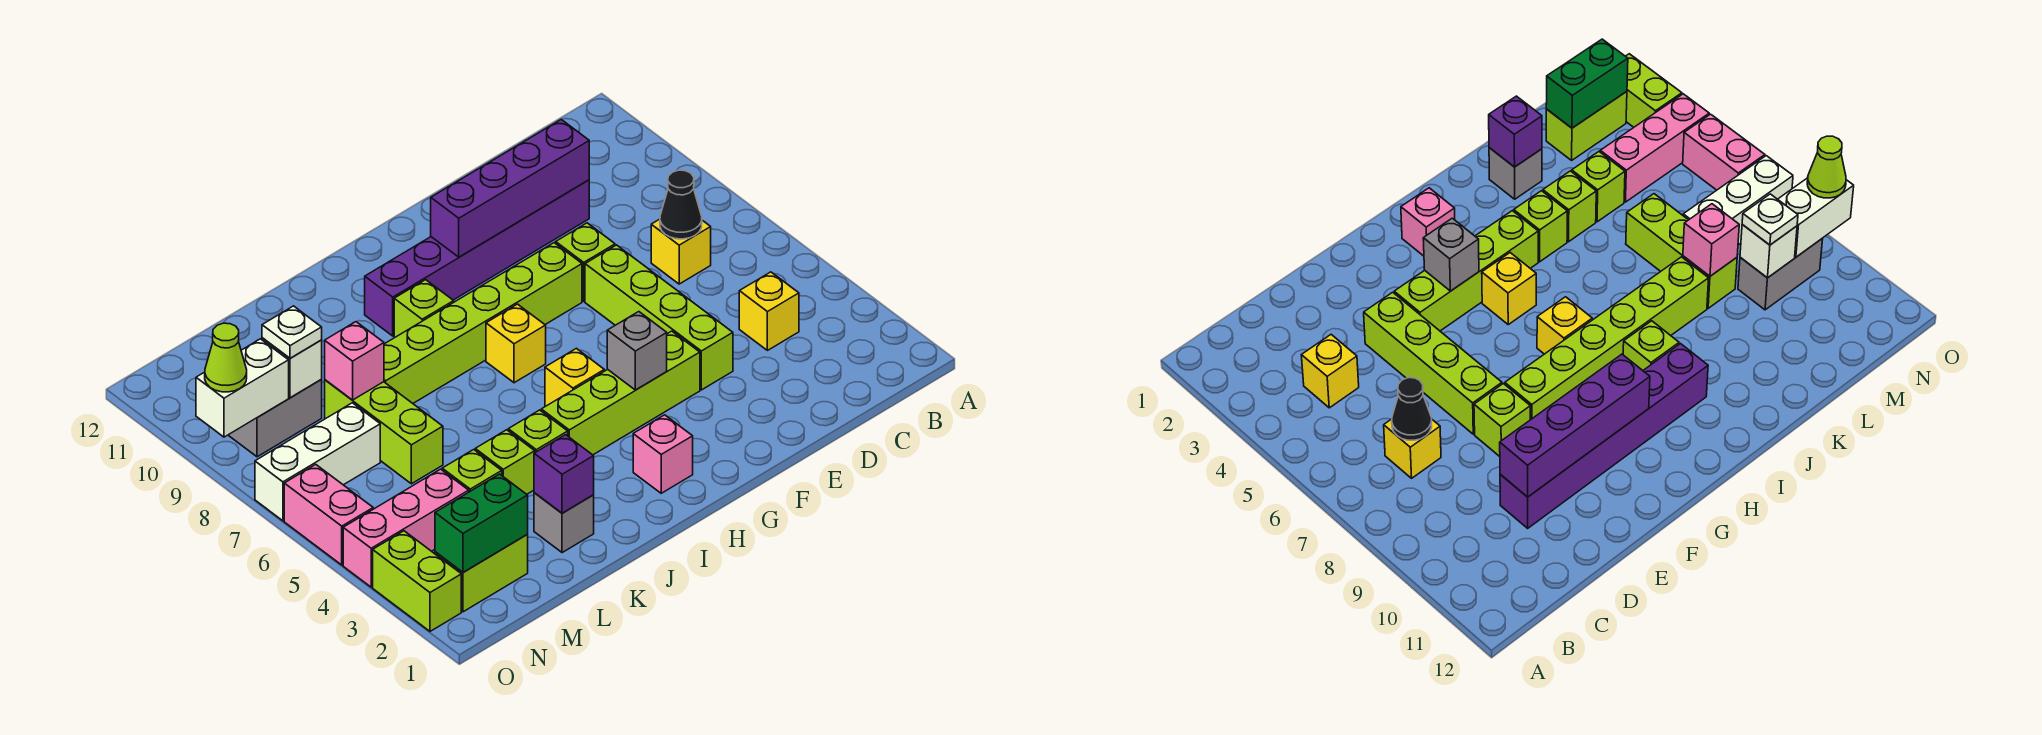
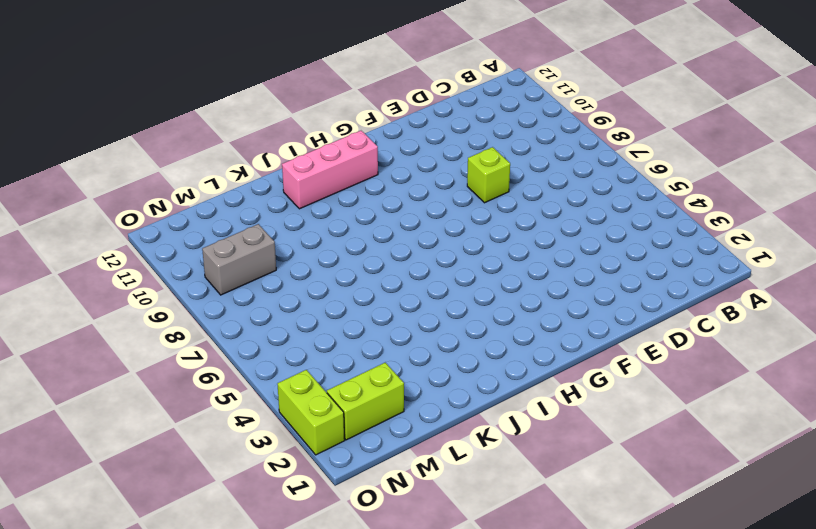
pink brick H11:J11 level 1 -> pink brick M4:O4 level 1
none -> yellow brick C4 level 1
none -> yellow brick C7 level 1
none -> purple brick D10:I10 level 1
none -> lime brick E4:E7 level 1

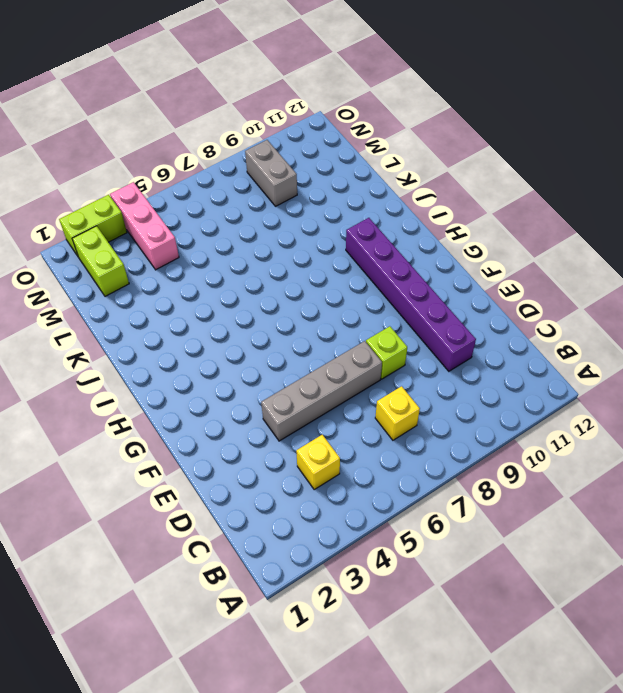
grey brick E4:E7 level 1 -> lime brick E4:E7 level 1
none -> lime brick F4:I4 level 1
none -> lime brick F8:K8 level 1
none -> pink brick H2 level 1
none -> yellow brick H5 level 1

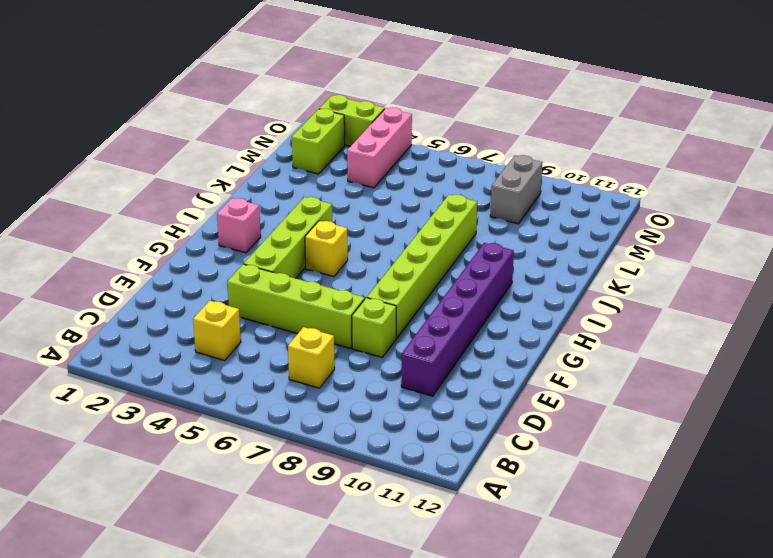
none -> yellow brick H7 level 1
none -> lime brick I9 level 1
none -> lime brick J4 level 1
none -> grey brick K2 level 1

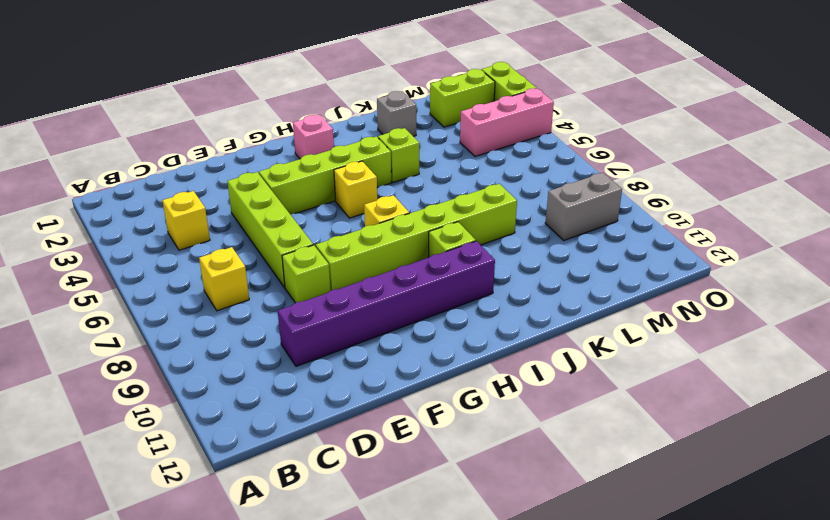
none -> lime brick K4 level 1
none -> lime brick L4 level 1
none -> lime brick L6:L8 level 1
none -> white brick M7:O7 level 1

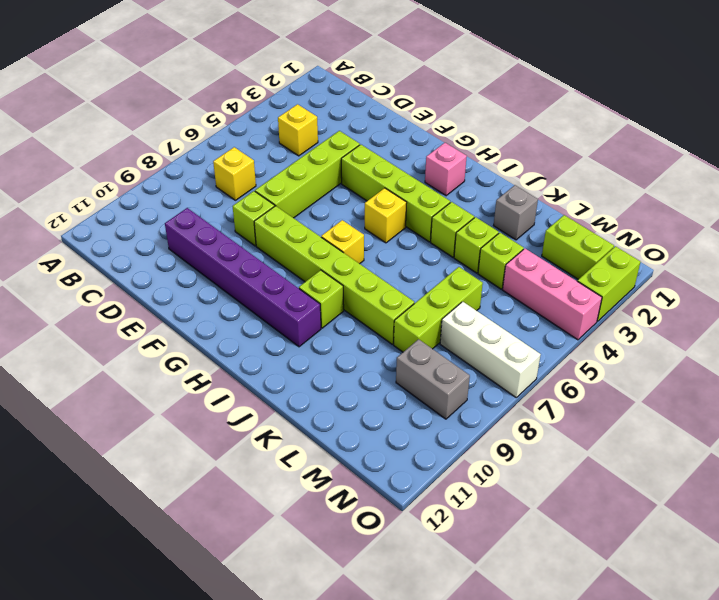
none -> pink brick O5:O6 level 1
none -> black cone C7 level 2
none -> purple brick D10:G10 level 2
none -> grey brick G4 level 2

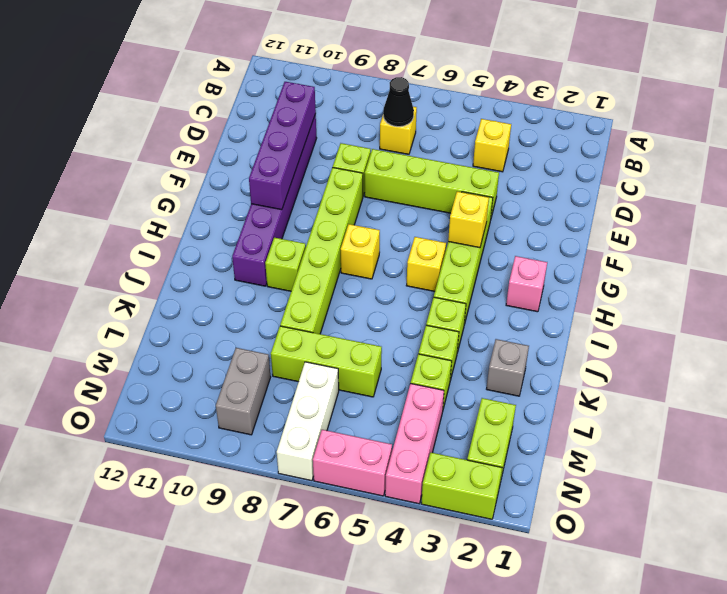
yellow brick G4 level 2 -> grey brick G4 level 2
none -> purple brick K2 level 2
none -> pink brick L8 level 2
none -> green brick M2:N2 level 2
none -> white brick M9 level 2

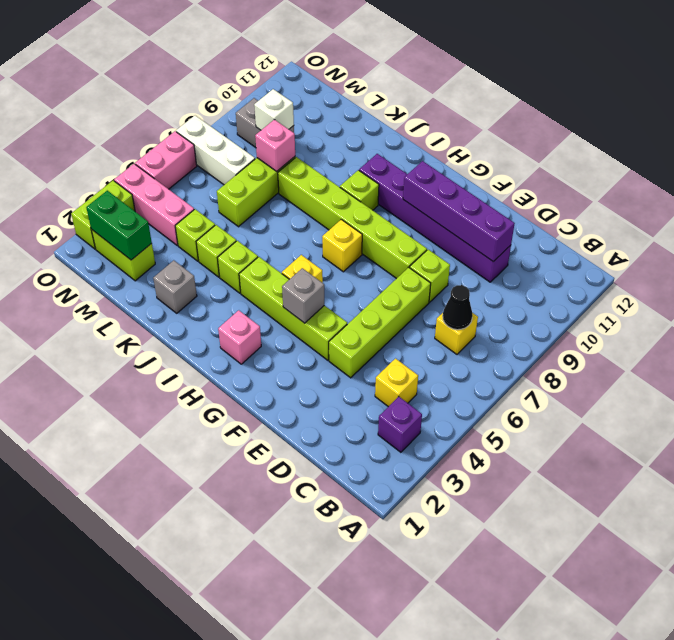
purple brick B3 level 1 -> purple brick K2 level 2
none -> white brick N9:O9 level 2
none -> white plate M9 level 3
none -> lime cone O9 level 3

